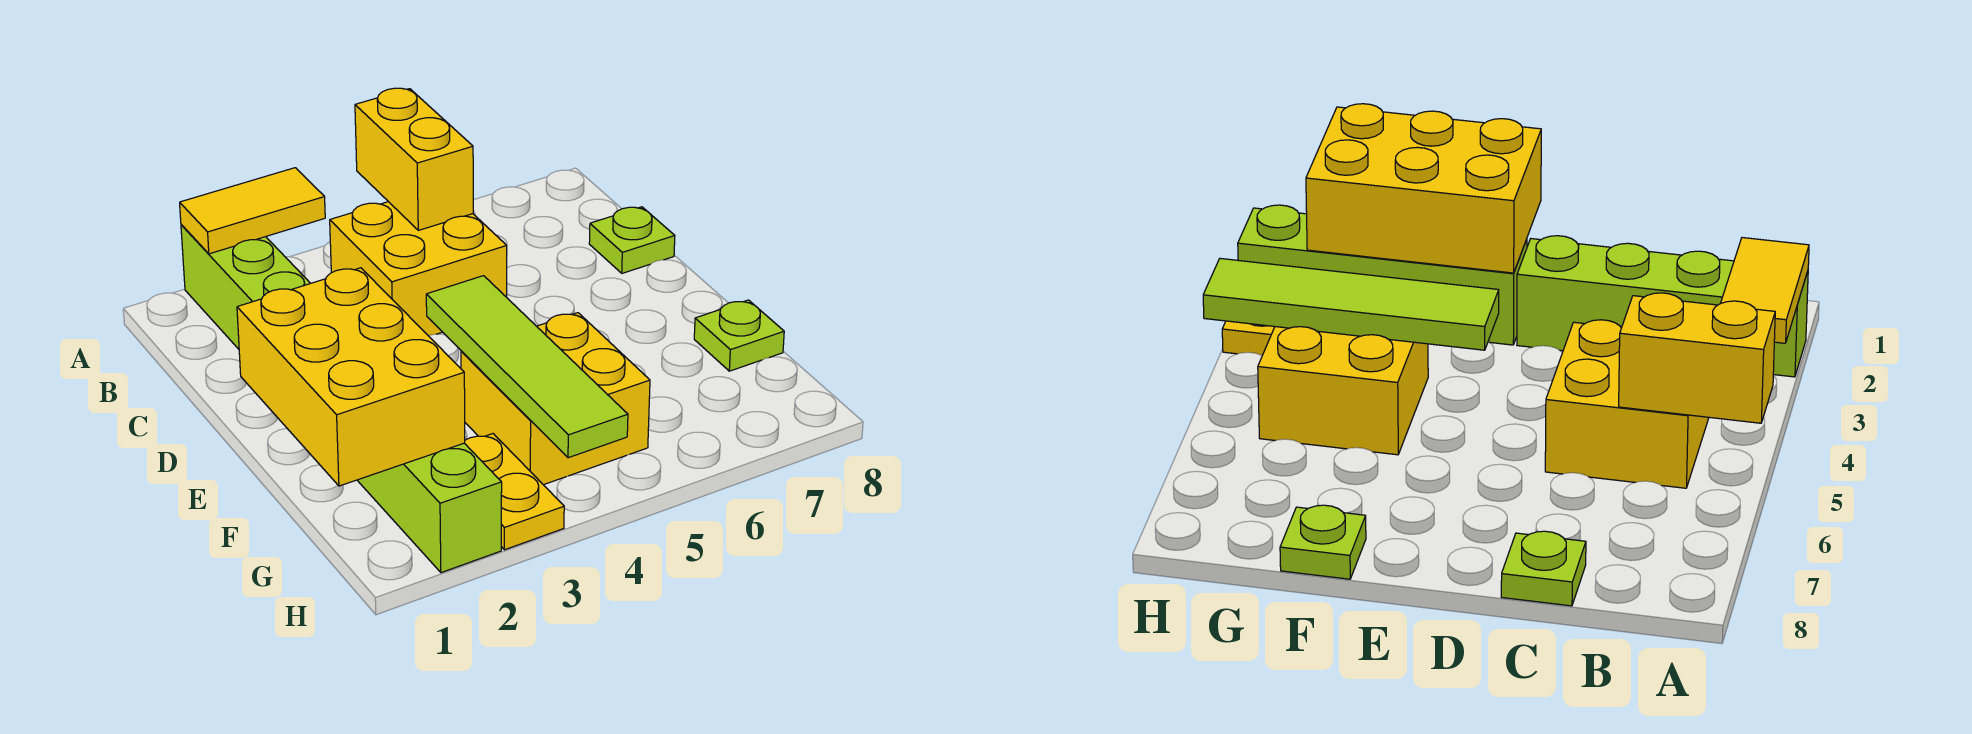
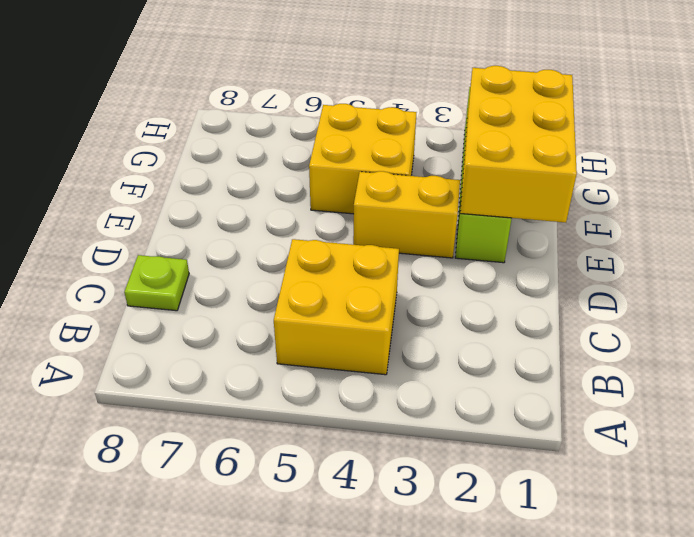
yellow brick E3:E4 level 1 -> yellow brick A5:B5 level 2
none -> lime brick A2:D2 level 1
none -> lime plate F8 level 1

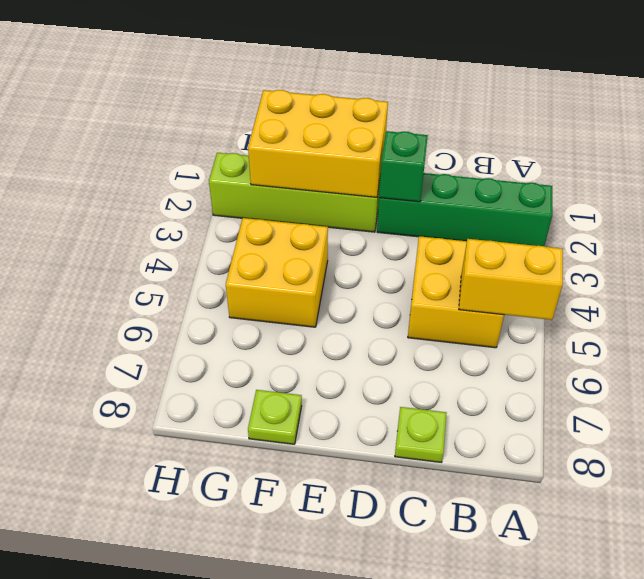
green brick A2:D2 level 1 -> lime brick A2:D2 level 1
green brick D2 level 2 -> none
none -> yellow plate G3:H3 level 1
none -> yellow tile A2:A3 level 2

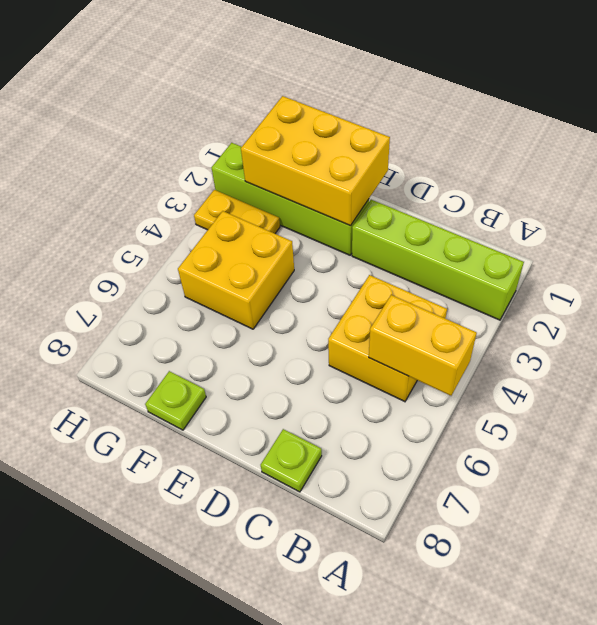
none -> yellow tile A2:A3 level 2
none -> lime tile E4:H4 level 2

